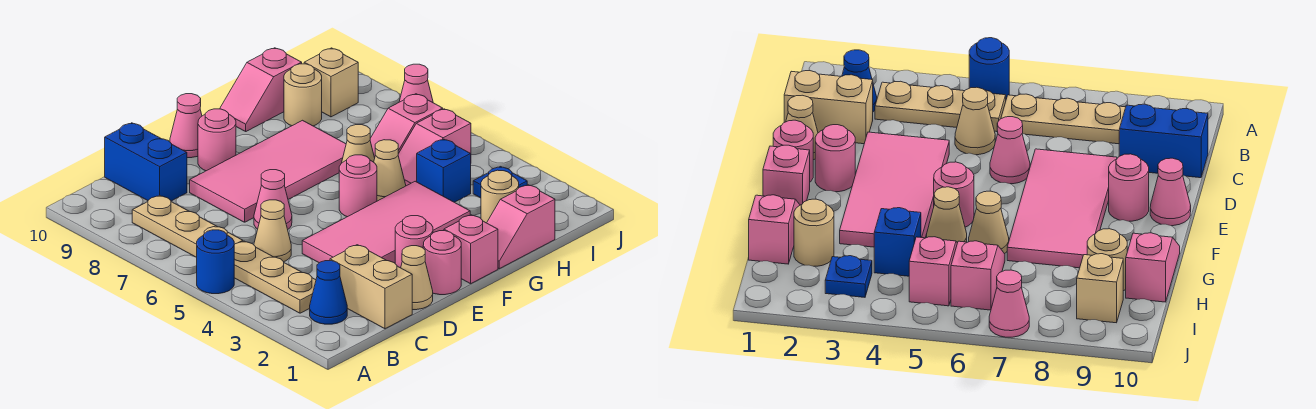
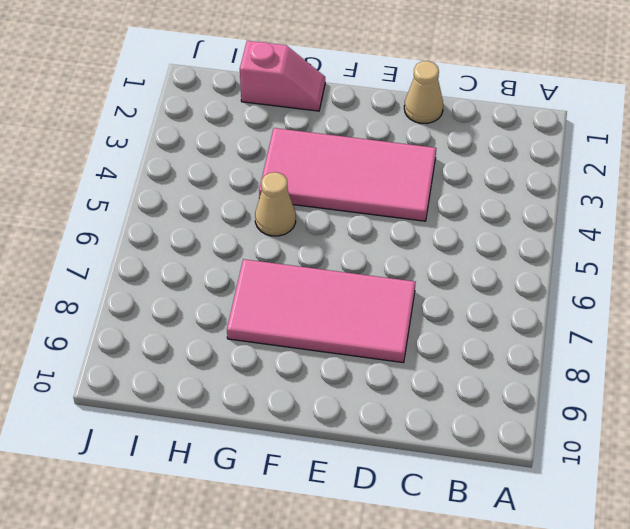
none -> blue round brick A5 level 1
none -> blue cone B2 level 1
none -> tan plate B3:B5 level 1

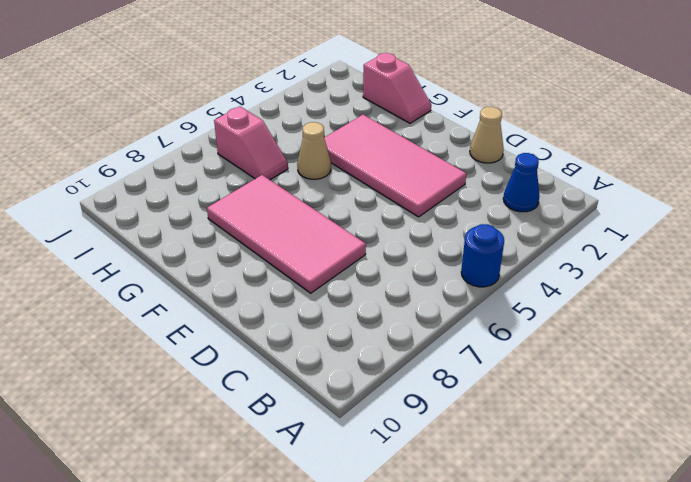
none -> tan plate B3:B5 level 1
none -> tan plate B6:B8 level 1
none -> tan brick C1:C2 level 1

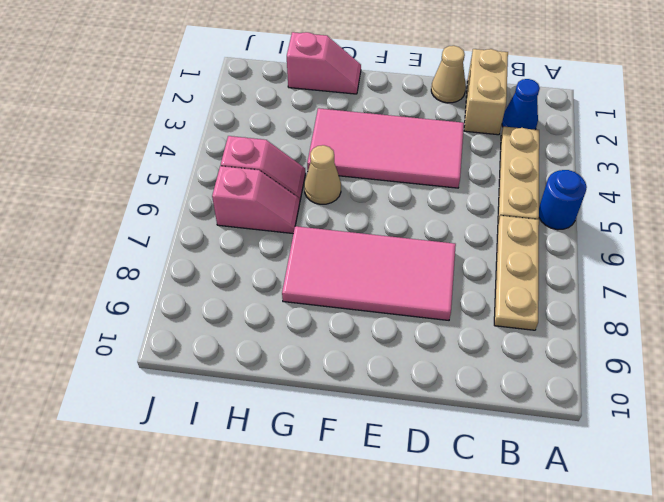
none -> tan cone C5 level 1
none -> blue brick C9:C10 level 1
none -> pink cone D6 level 1

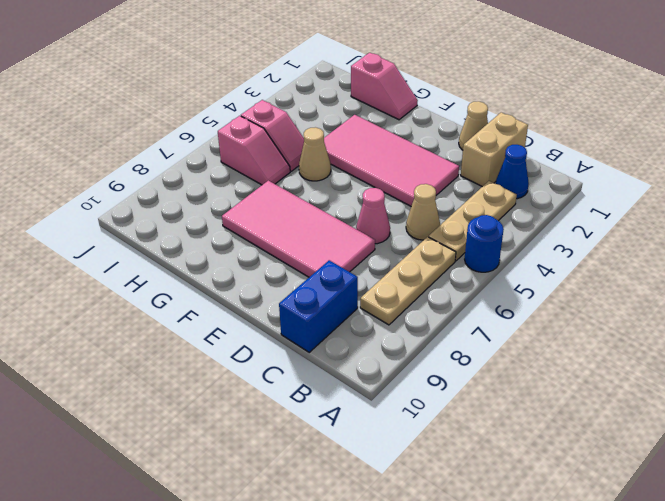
none -> pink round brick E1 level 1
none -> pink round brick E2 level 1
none -> pink round brick E9 level 1

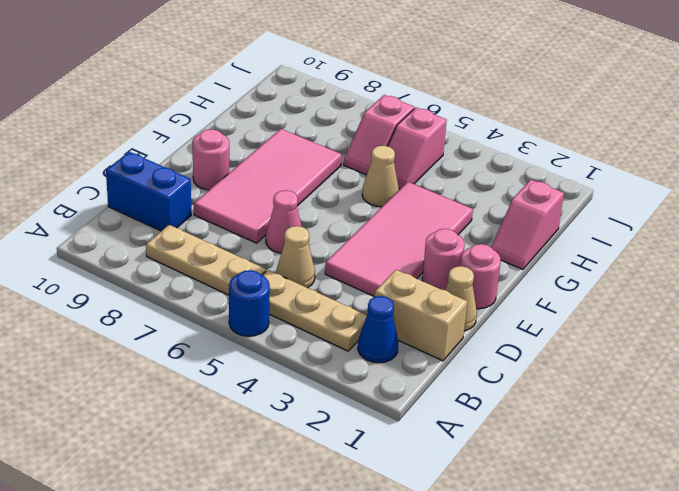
none -> pink cone E10 level 1
none -> pink brick F1 level 1
none -> pink round brick F5 level 1

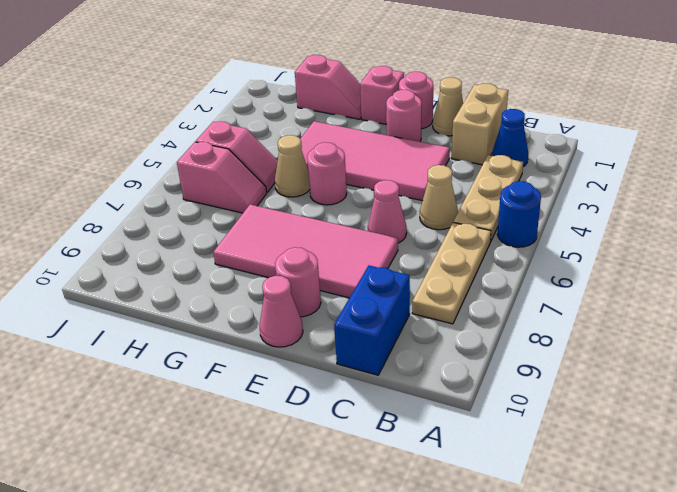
none -> tan cone G6 level 1
none -> pink slope G10:H10 level 1 top H
none -> tan round brick H2 level 1

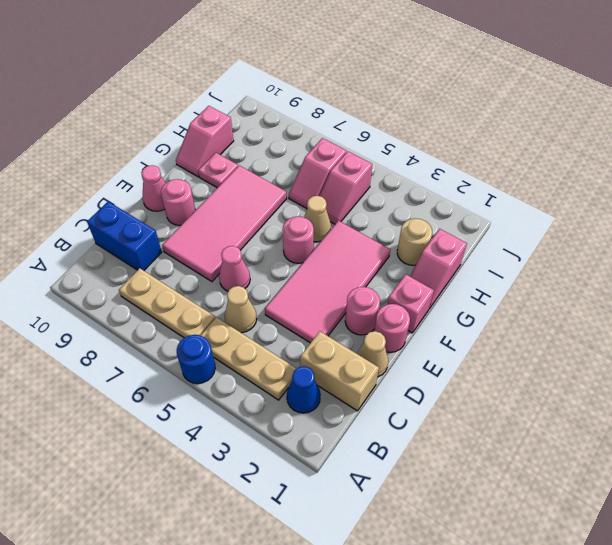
pink plate G9 level 1 -> none
none -> tan cone G6 level 1
none -> blue brick H4 level 1
none -> tan round brick H9 level 1

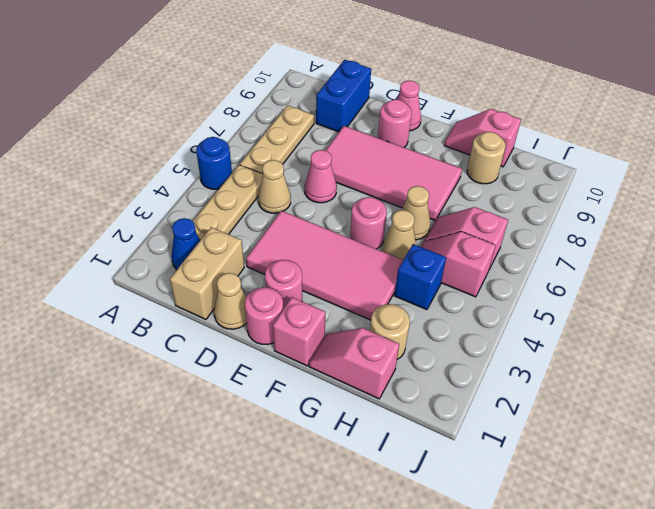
none -> blue plate I3 level 1
none -> tan brick I9 level 1
none -> pink cone J7 level 1

